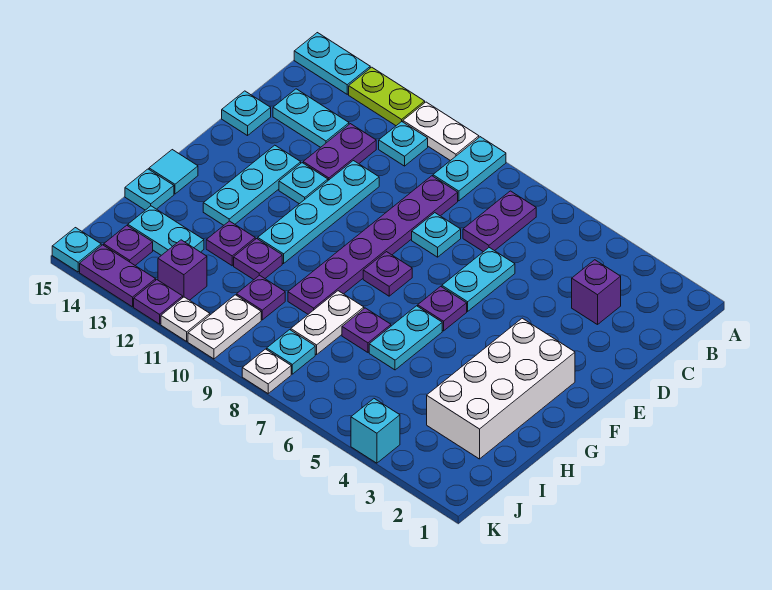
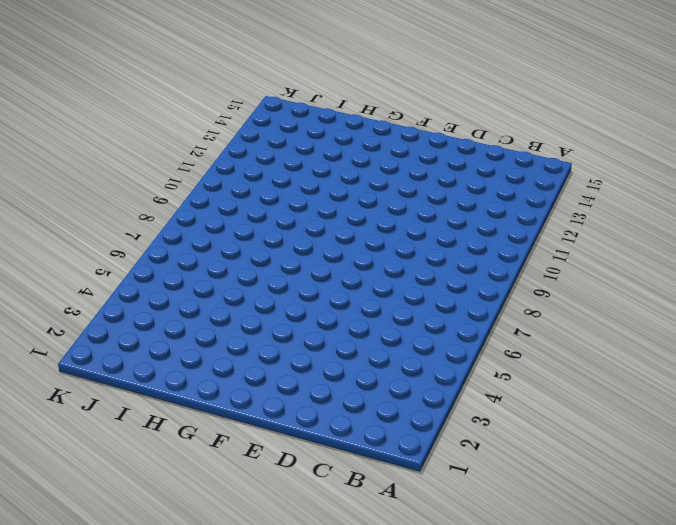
none -> cyan plate A9:B9 level 1
none -> white plate A10:A11 level 1
none -> lime plate A12:A13 level 1
none -> cyan plate A14:A15 level 1

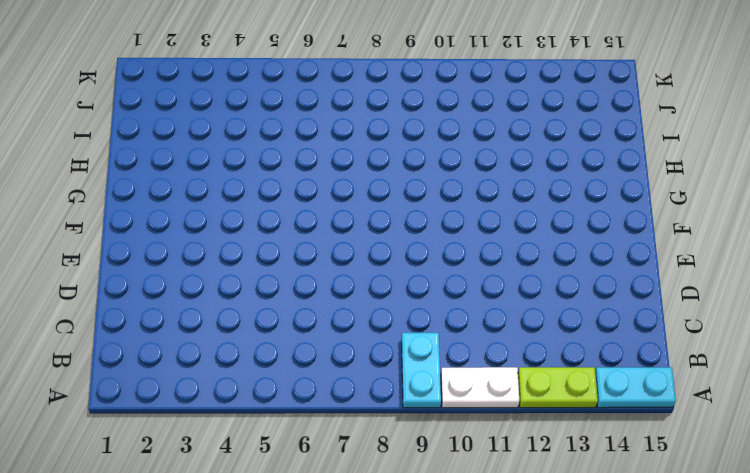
none -> purple plate B7:C7 level 1
none -> cyan plate B11 level 1
none -> purple brick C3 level 1
none -> purple plate C9:H9 level 1

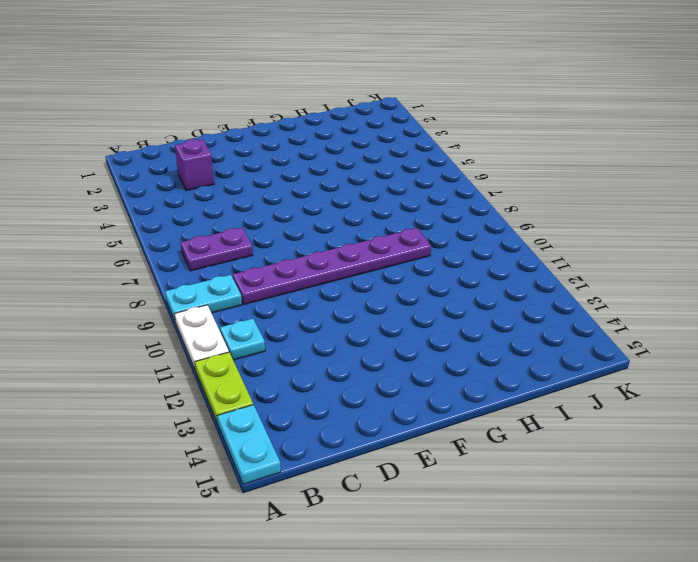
none -> purple plate C12:D12 level 1
none -> cyan plate C13:C14 level 1
none -> cyan plate D6:E6 level 1
none -> cyan plate D8 level 1

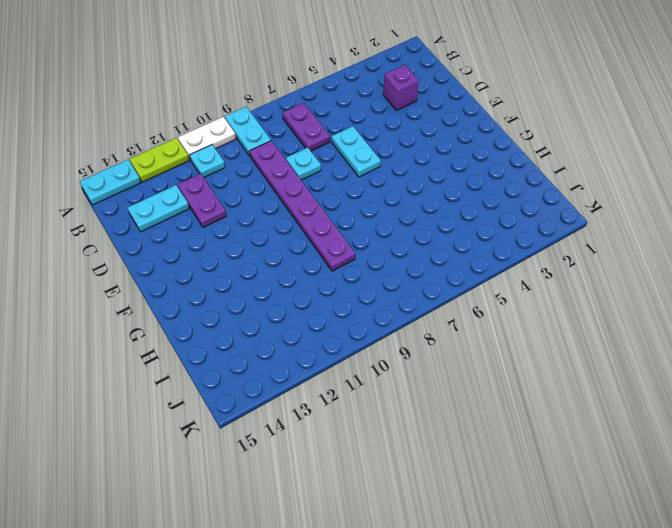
none -> cyan plate D11:G11 level 1
none -> cyan plate D15 level 1
none -> cyan plate E12 level 1
none -> cyan plate E13:G13 level 1

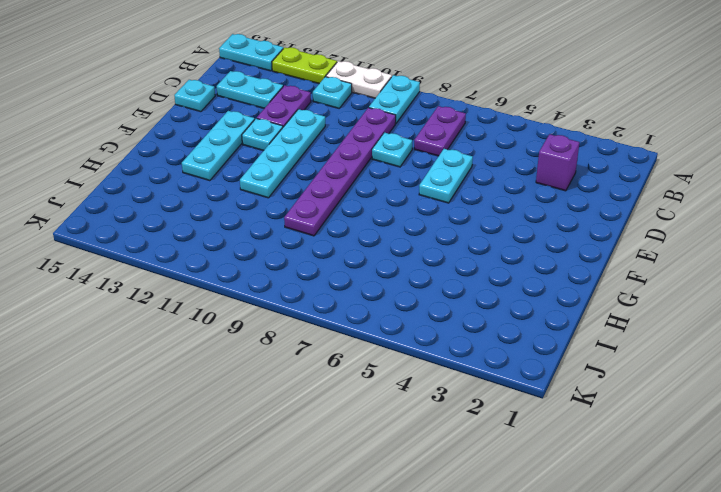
none -> white brick F2:I3 level 1
none -> purple plate F6 level 1
none -> purple plate F8 level 1
none -> cyan plate G6:H6 level 1

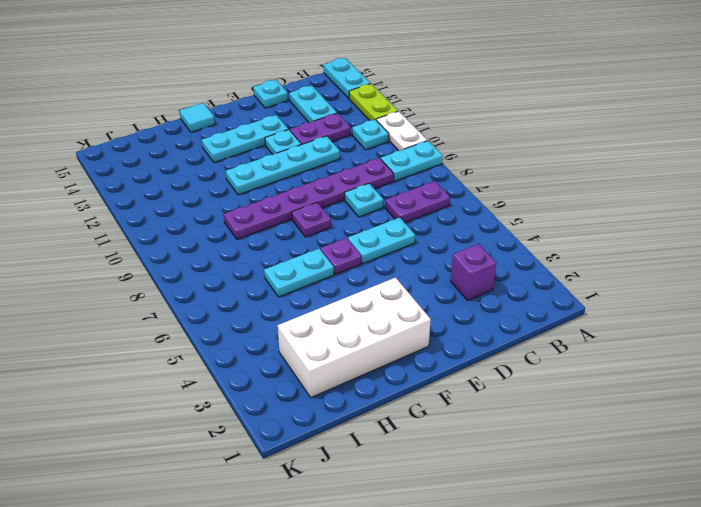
none -> purple plate H7 level 1
none -> white plate H8:I8 level 1
none -> purple plate H11 level 1
none -> purple plate H12 level 1

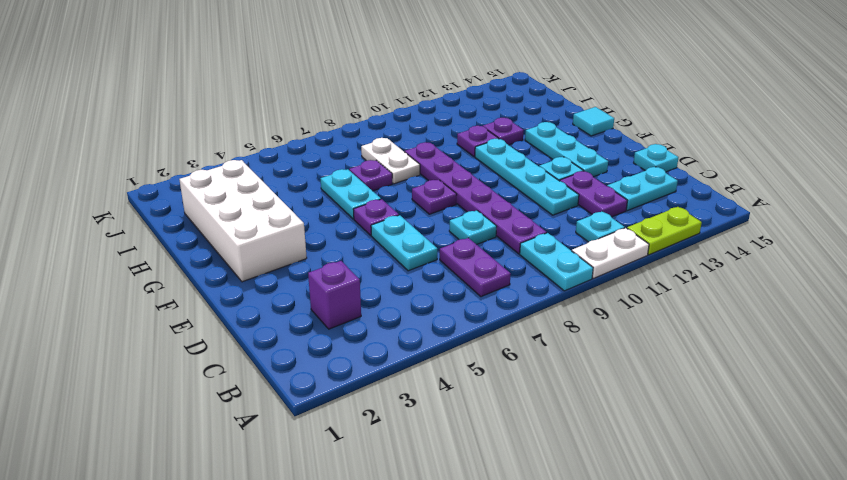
none -> cyan plate A14:A15 level 1
none -> cyan plate H15 level 1
none -> purple plate I10 level 1
none -> cyan plate I13:I14 level 1

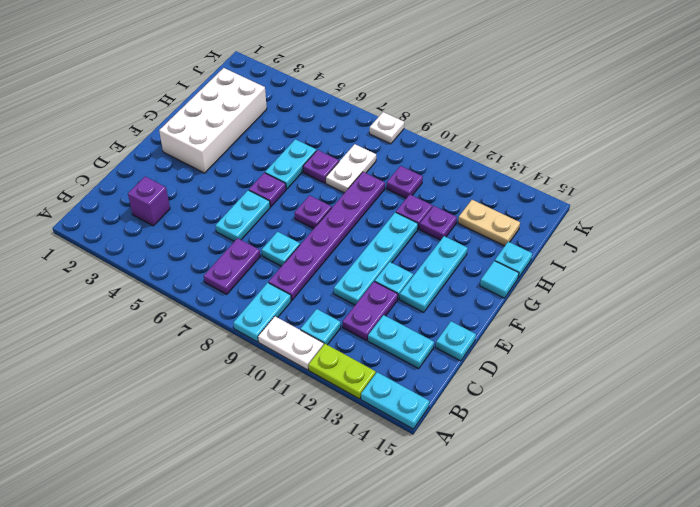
tan plate I13:I14 level 1 -> cyan plate I13:I14 level 1
none -> cyan plate J8 level 1
none -> white plate J10:K10 level 1
none -> purple brick J12 level 1
none -> purple plate J14 level 1

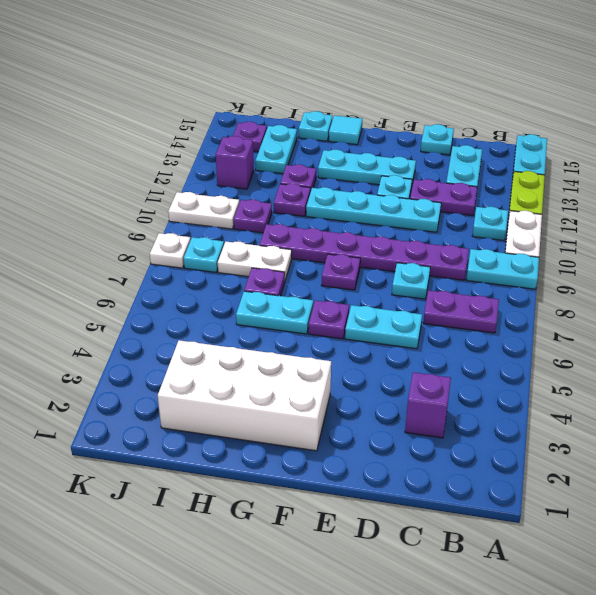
none -> cyan brick K4 level 1
none -> white plate K11 level 1
none -> purple plate K12 level 1
none -> purple plate K13:K14 level 1

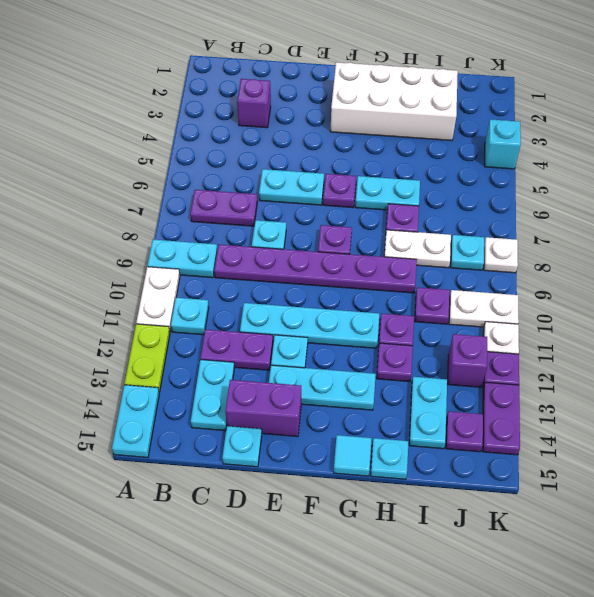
purple brick D14:E14 level 1 -> none
none -> cyan plate K15 level 1

